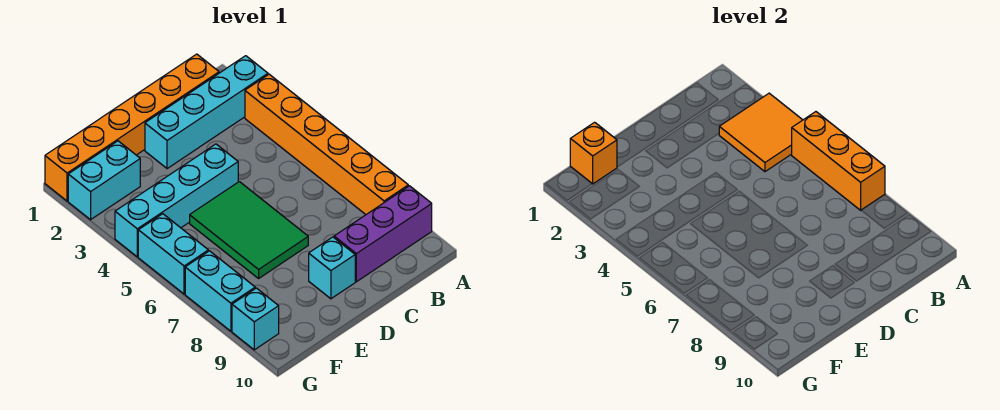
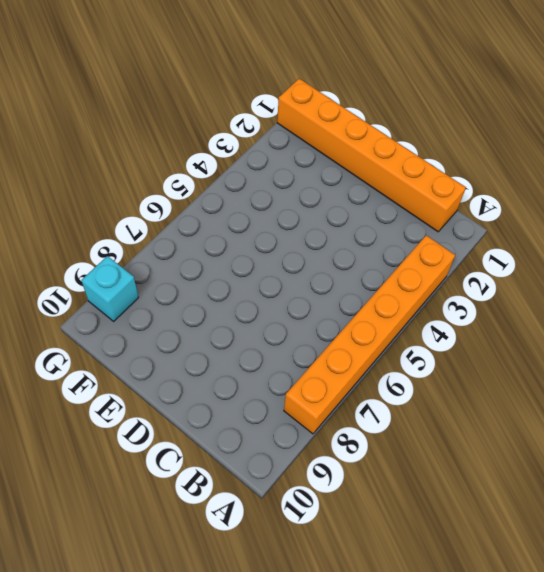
none -> cyan brick A2:D2 level 1
none -> purple brick A9:C9 level 1
none -> cyan brick D4:G4 level 1

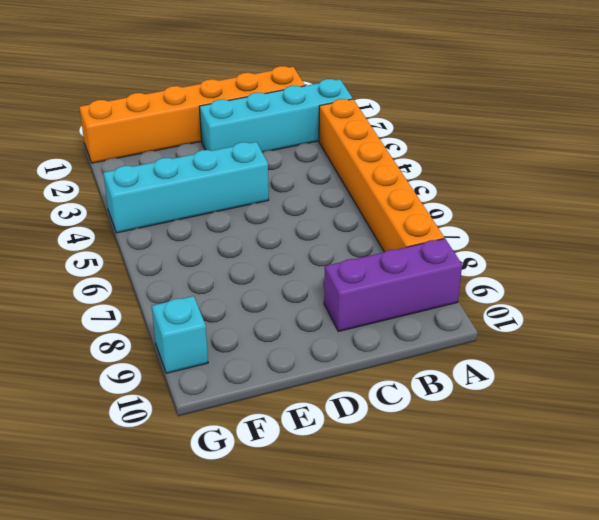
none -> green tile D5:E7 level 1
none -> cyan brick D9 level 1
none -> cyan brick F2:G2 level 1

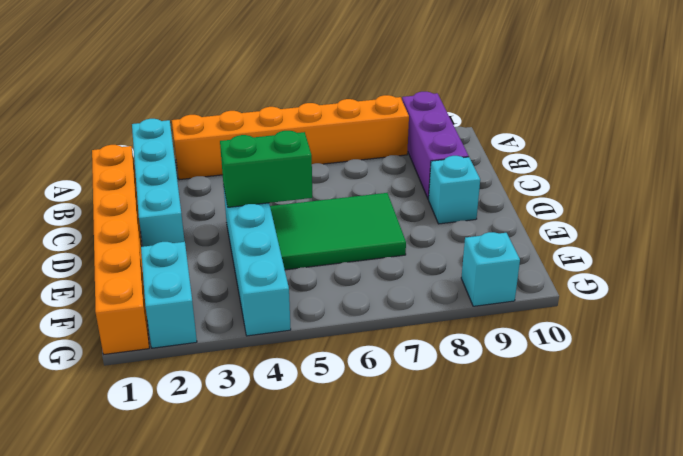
green brick D4:D5 level 2 -> none
none -> cyan brick G5:G6 level 1
none -> cyan brick G7:G8 level 1
none -> orange tile A3:B4 level 2

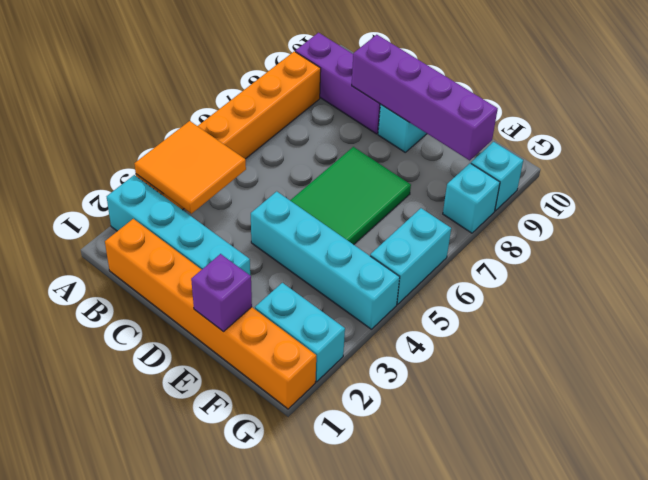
purple brick C9:F9 level 2 -> none
purple brick E1 level 2 -> none
cyan brick G8 level 1 -> cyan brick G7:G8 level 1
none -> orange brick A5:A7 level 2
none -> orange brick F1 level 2

